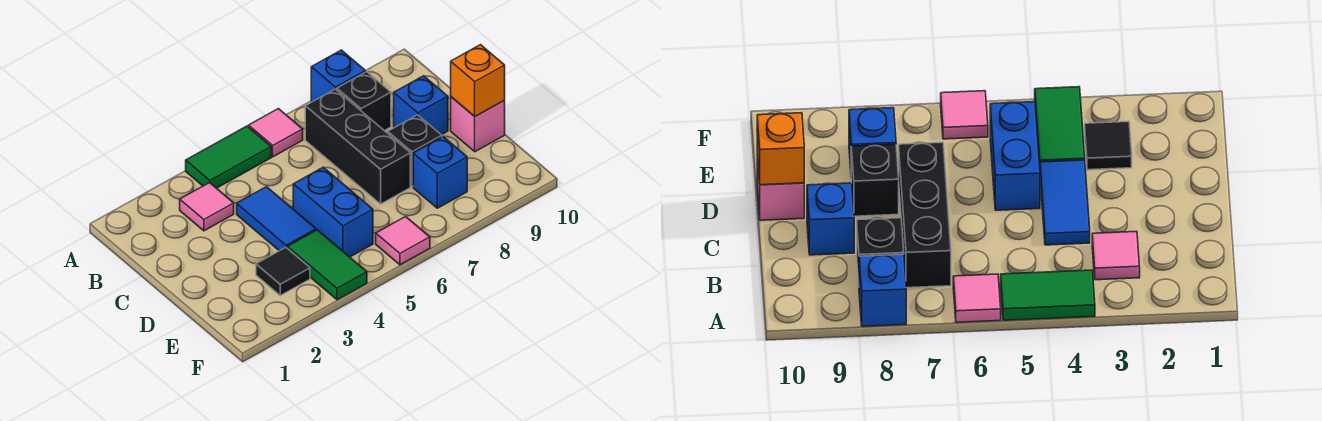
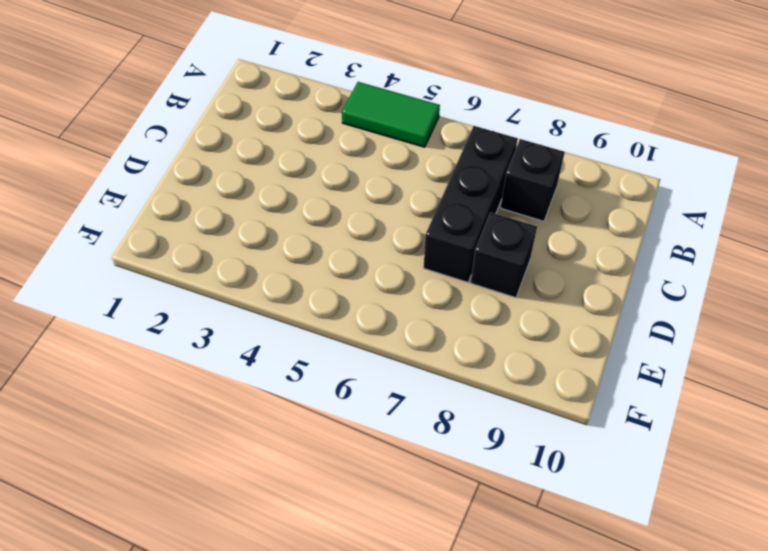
none -> pink tile A6 level 1
none -> blue brick A8 level 1
none -> pink tile B3 level 1

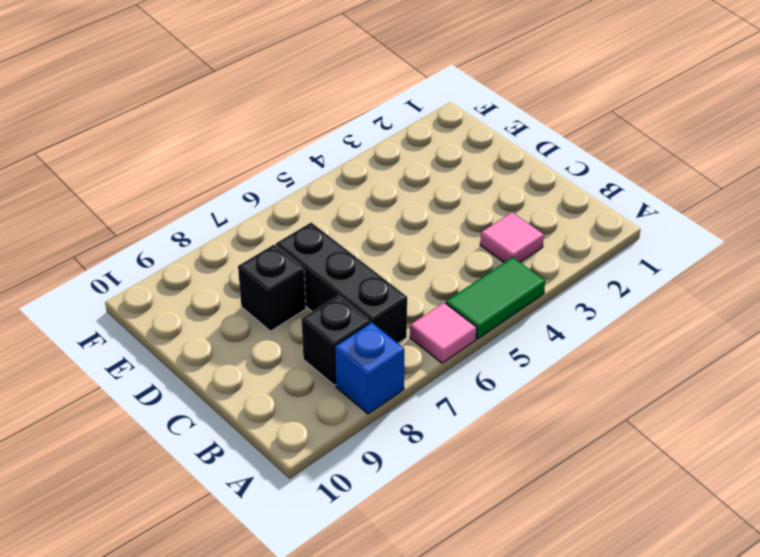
none -> blue tile C4:D4 level 1
none -> blue brick C9 level 1
none -> blue brick D5:E5 level 1

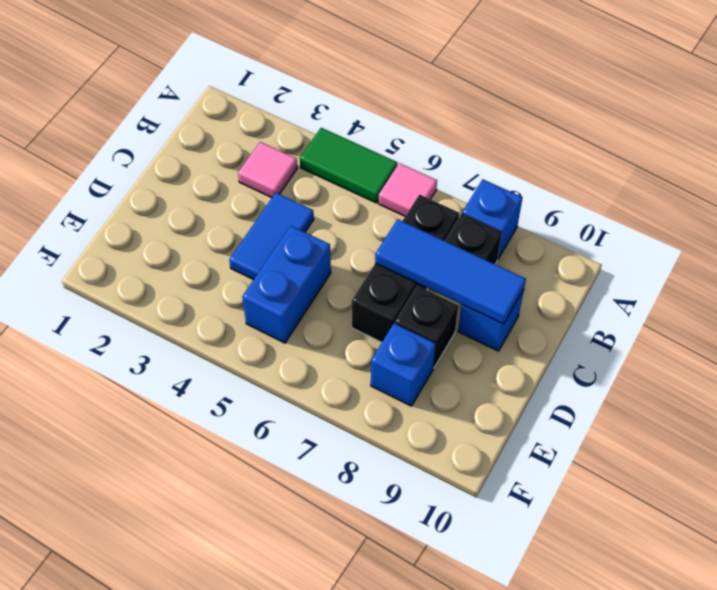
blue tile C7:C9 level 2 -> none
none -> pink brick D10 level 1
none -> black tile E3 level 1
none -> green tile E4:F4 level 1

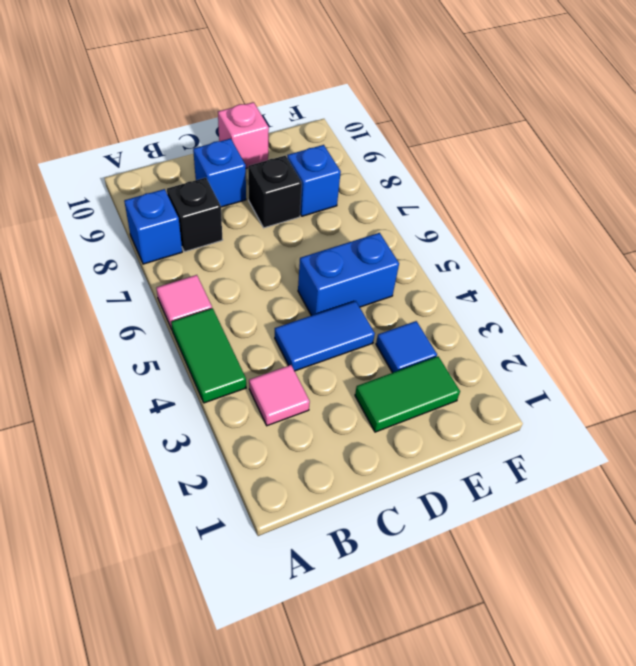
green tile D2:E2 level 1 -> green tile E4:F4 level 1
blue tile E3 level 1 -> black tile E3 level 1
none -> black brick B7:D7 level 1
none -> pink tile F6 level 1
none -> orange brick D10 level 2

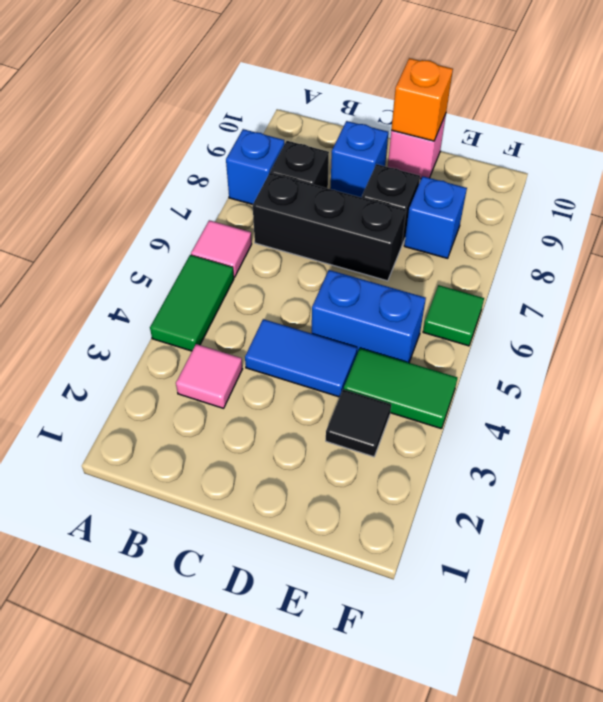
green tile F6 level 1 -> pink tile F6 level 1

